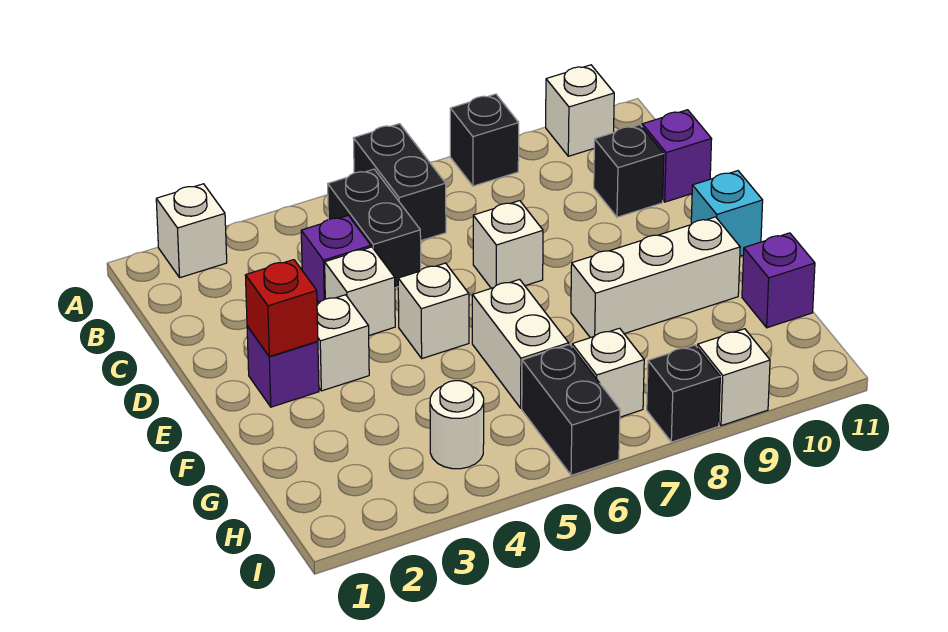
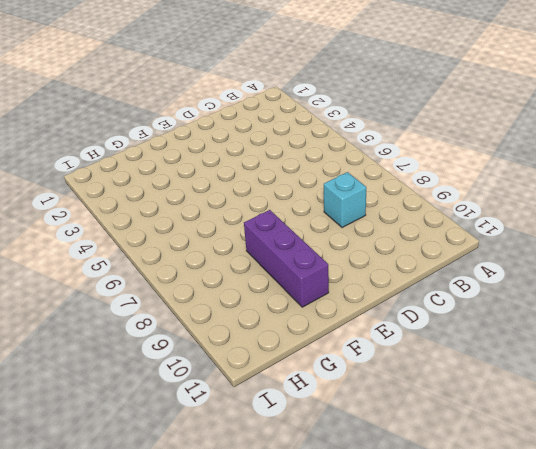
cyan brick C8 level 1 -> cyan brick E11 level 1
purple brick F8:F10 level 1 -> white brick F8:F10 level 1
none -> white brick A2 level 1
none -> black brick A6:B6 level 1
none -> black brick A8 level 1

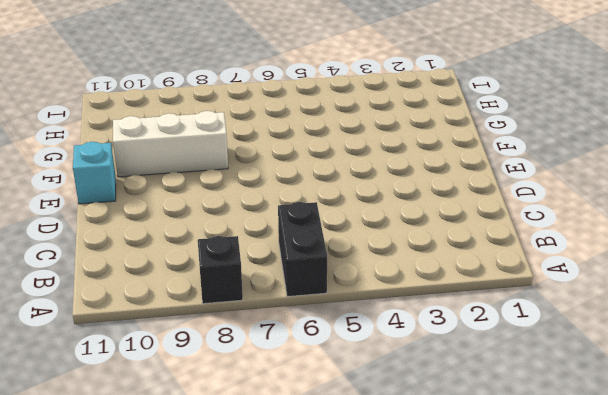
none -> white brick A2 level 1
none -> white brick A10 level 1
none -> black brick B5:C5 level 1

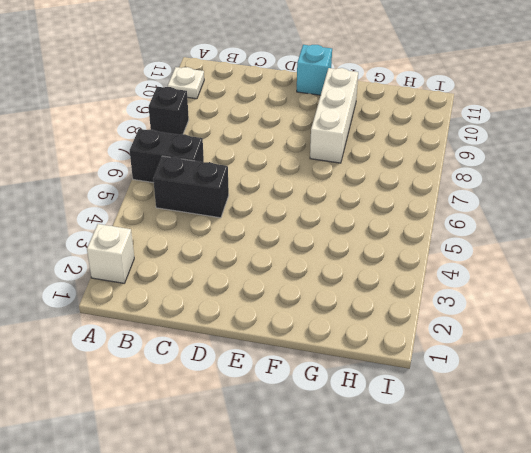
white plate A10 level 1 -> white brick A10 level 1
none -> purple brick C4 level 1
none -> black brick C10 level 1
none -> purple brick C11 level 1

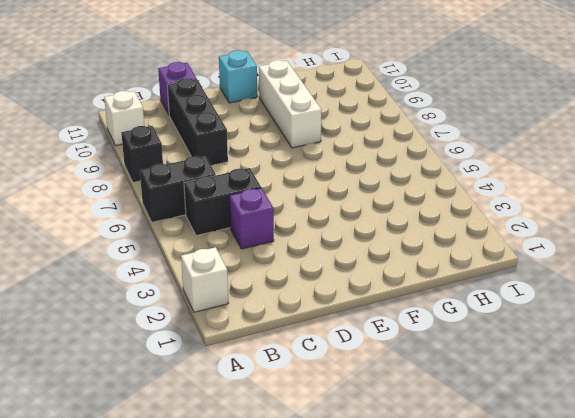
black brick C8:C10 level 1 -> black brick C10 level 1
none -> white brick D4 level 1
none -> white brick D7 level 1
none -> purple brick E2 level 1

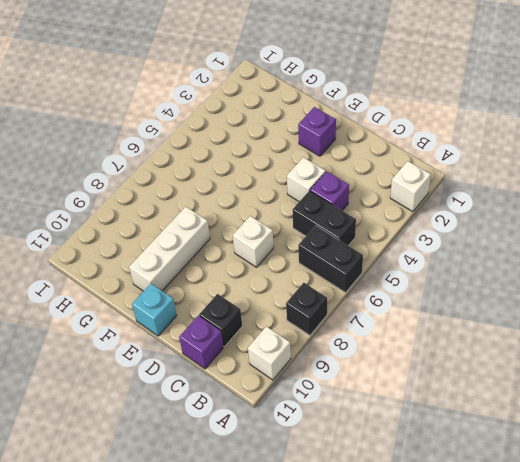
none -> white brick E3 level 1
none -> white brick E5 level 1
none -> white brick F6:G6 level 1

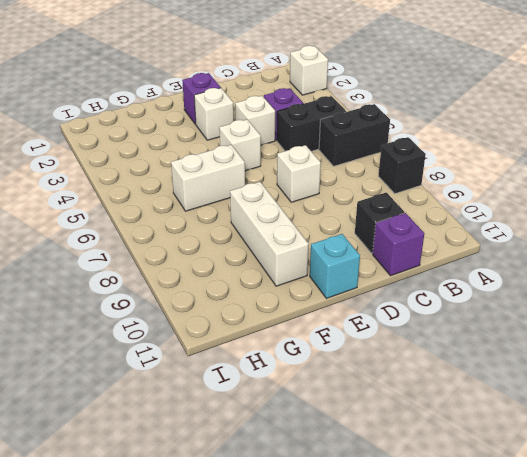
none -> white brick A10 level 1
none -> purple brick G11 level 1
none -> white round brick H4 level 1

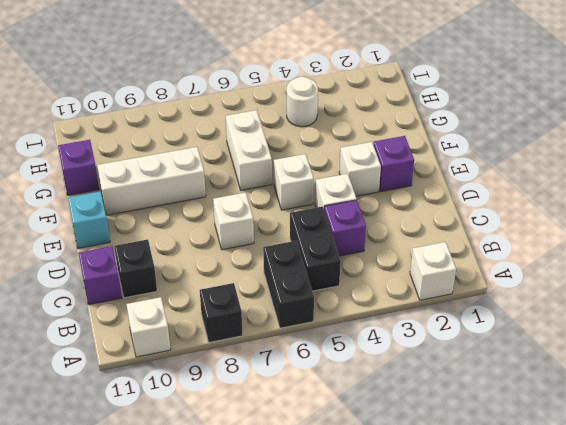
none -> black brick H6:I6 level 1
none -> white brick H7 level 1
none -> black brick I8 level 1

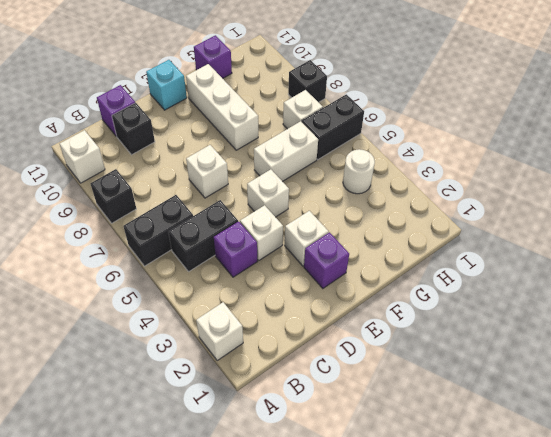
none -> white brick I9 level 1
none -> red brick E2 level 2

